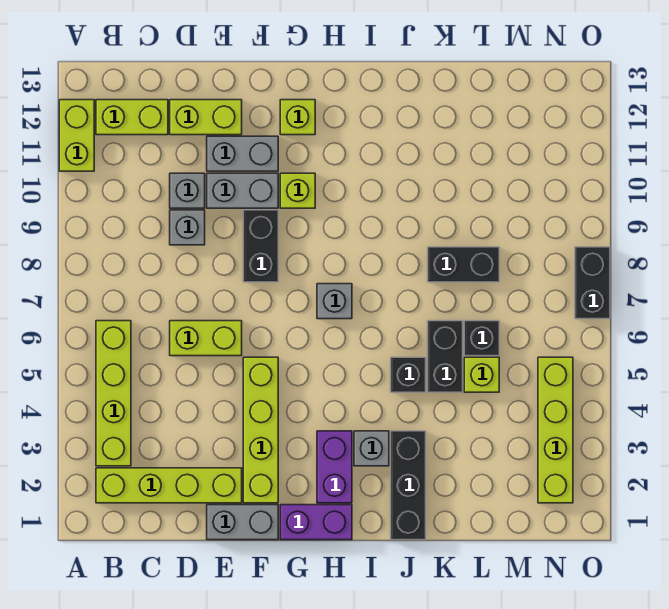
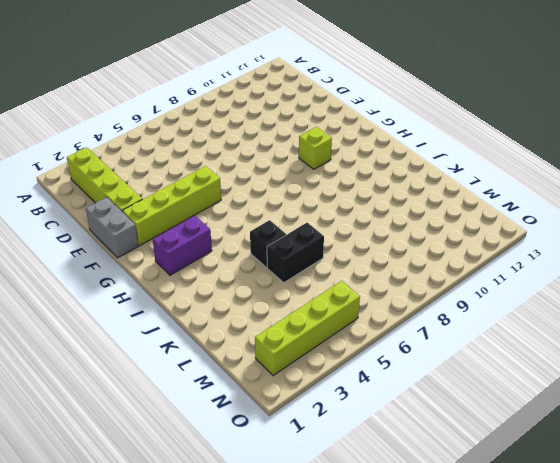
none -> lime brick A11:A12 level 1
none -> lime brick B3:B6 level 1
none -> lime brick B12:C12 level 1

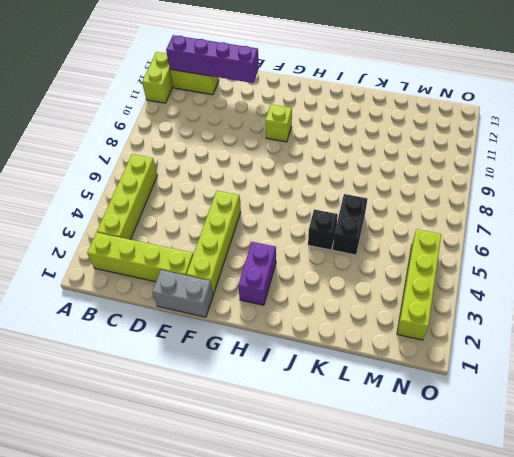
purple brick B12:E12 level 2 -> none
none -> lime brick D6:E6 level 1
none -> grey brick D9 level 1
none -> grey brick D10 level 1

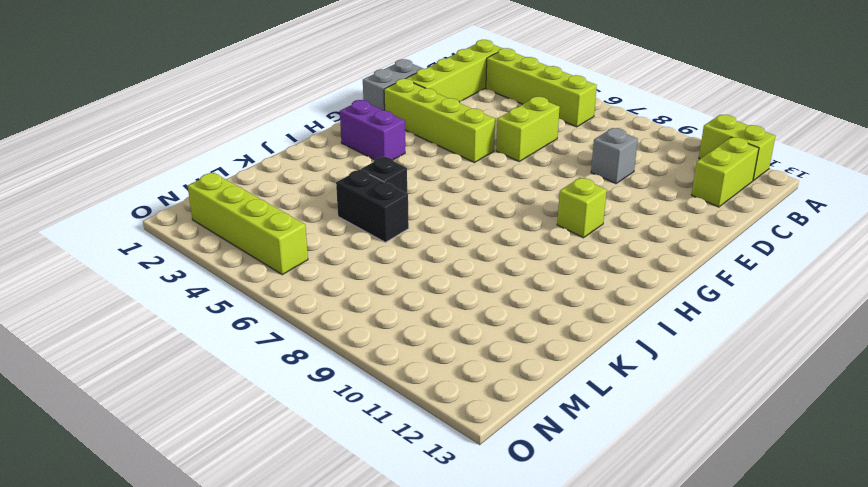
none -> grey brick D10 level 1
none -> lime brick D12:E12 level 1
none -> grey brick E10:F10 level 1

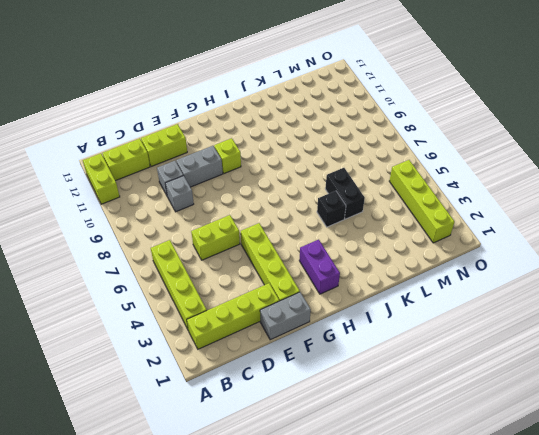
none -> grey brick E11:F11 level 1
none -> black brick F8:F9 level 1
none -> purple brick G1:H1 level 1

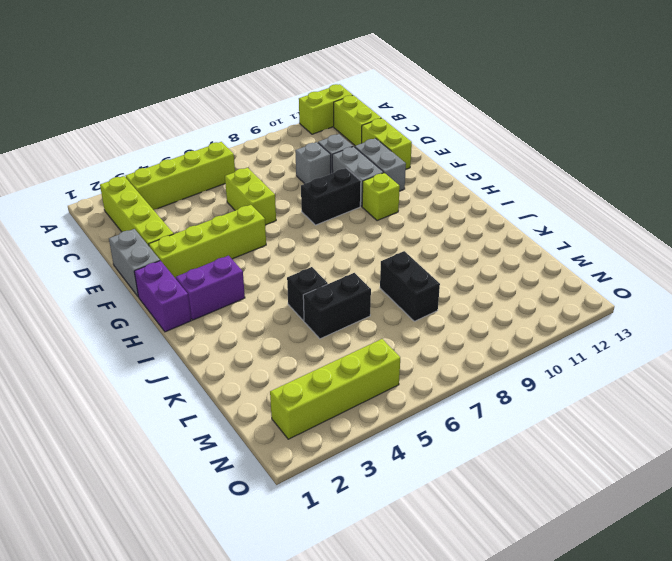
none -> lime brick G12 level 1
none -> grey brick H7 level 1
none -> grey brick I3 level 1

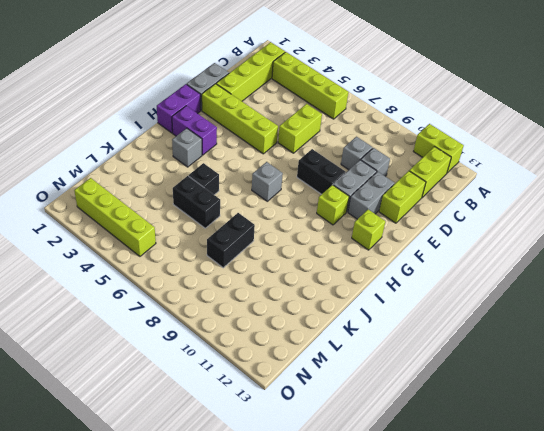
none -> black brick J1:J3 level 1
none -> lime brick L5 level 1
none -> black brick L6 level 1

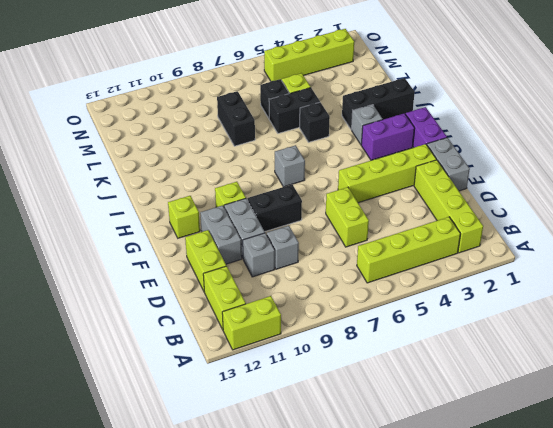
none -> black brick O7:O8 level 1

